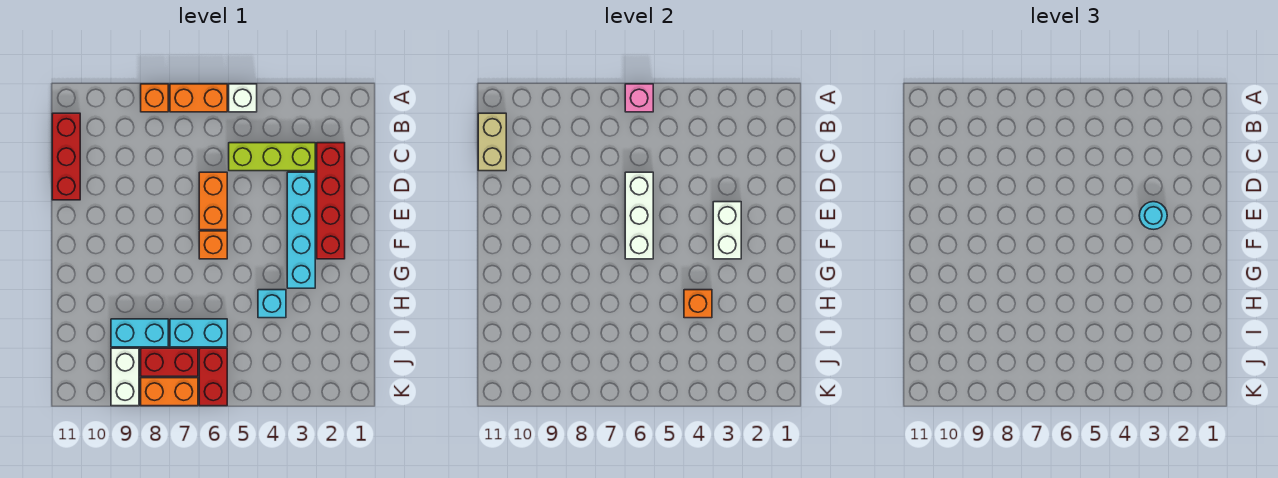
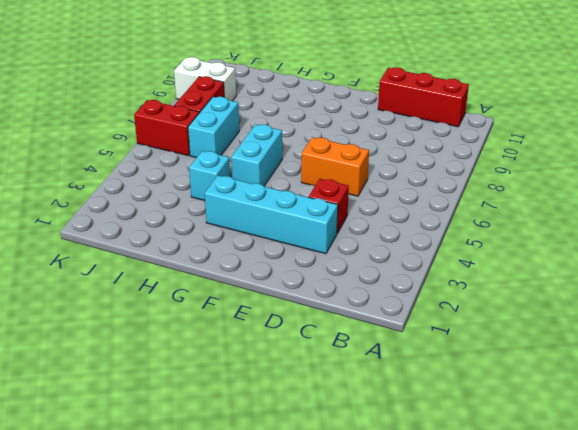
red brick D4 level 1 -> none
cyan brick G5:G6 level 1 -> cyan brick I8:I9 level 1
none -> white brick A5 level 1
none -> orange brick A6:A7 level 1
none -> orange brick A8 level 1

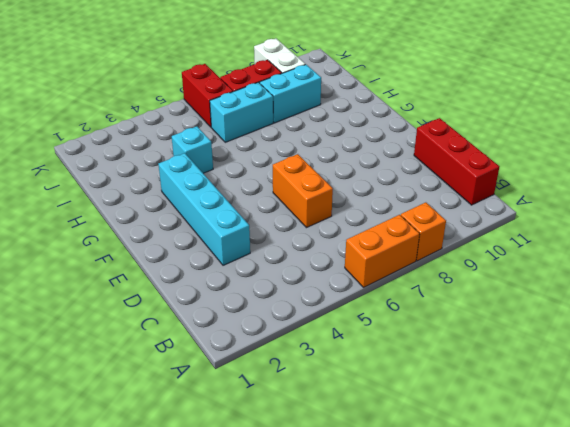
none -> white brick A5 level 1
none -> red brick C2:F2 level 1
none -> lime brick C3:C5 level 1

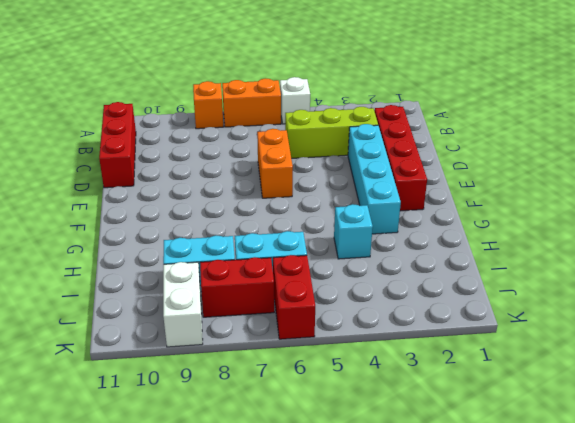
none -> orange brick F6 level 1
none -> orange brick K7:K8 level 1
none -> pink brick A6 level 2

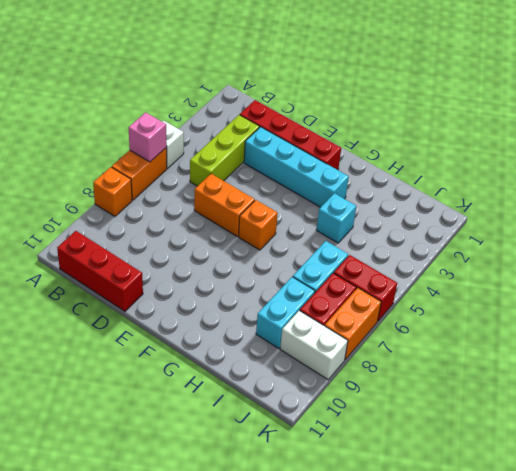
none -> tan brick B11:C11 level 2
none -> white brick D6:F6 level 2
none -> white brick E3:F3 level 2

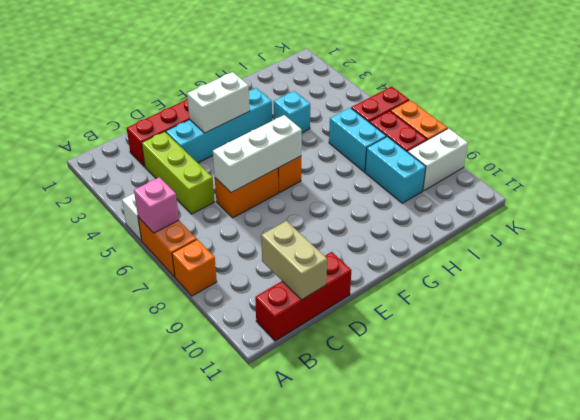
tan brick C10:C11 level 2 -> tan brick B11:C11 level 2
none -> orange brick H4 level 2
none -> cyan round brick E3 level 3

